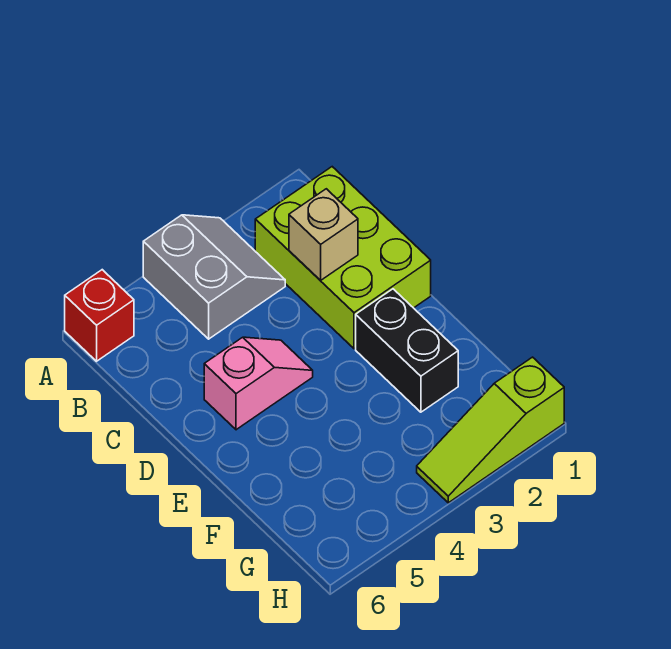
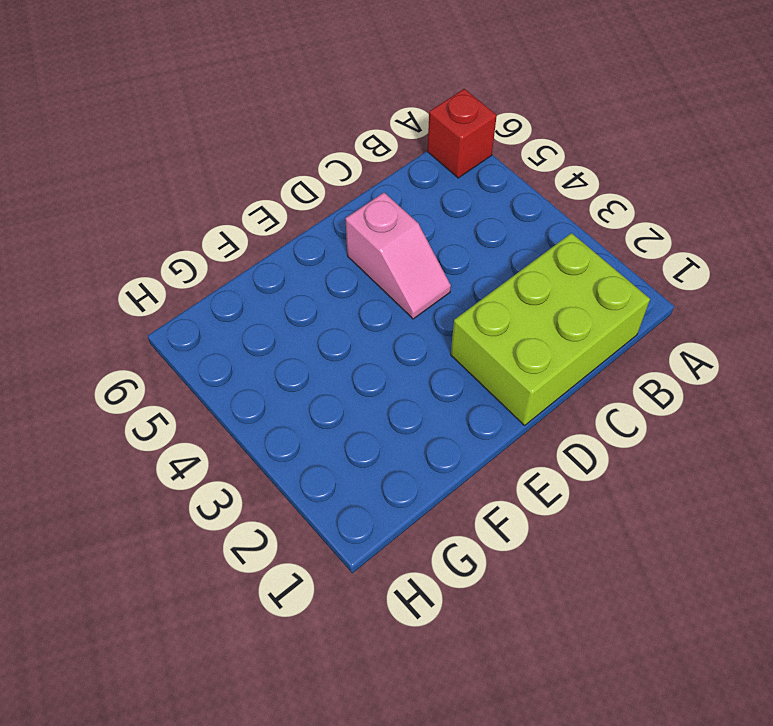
none -> grey slope A3:B4 level 1 top 4
none -> black brick E2:F2 level 1

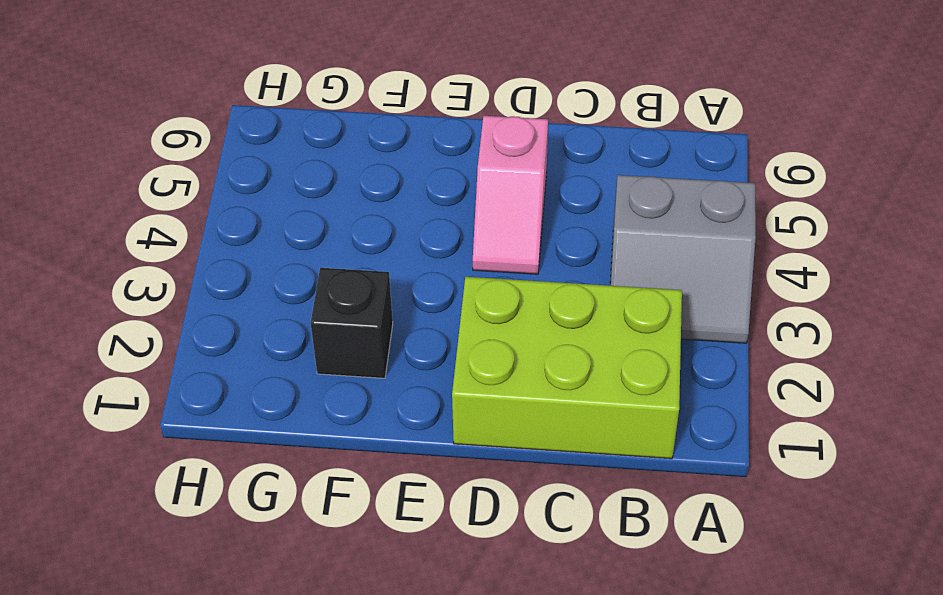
black brick F2 level 1 -> black brick E2:F2 level 1
none -> red brick A6 level 1
none -> lime slope H1:H3 level 1 top 1

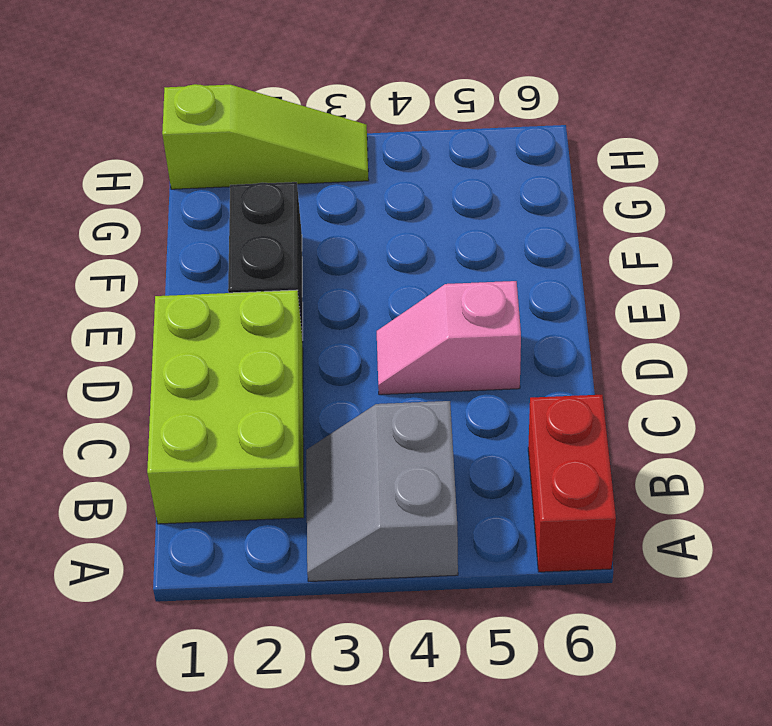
red brick A6:B6 level 1 -> red brick A6 level 1
none -> tan brick C2 level 2

